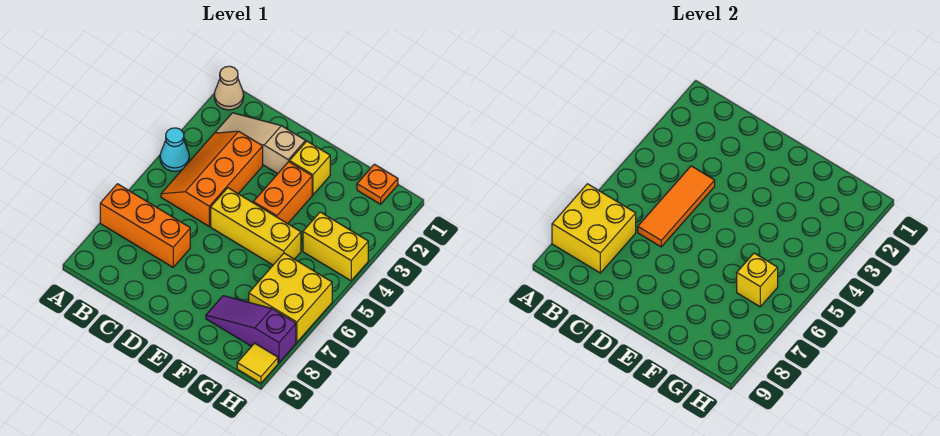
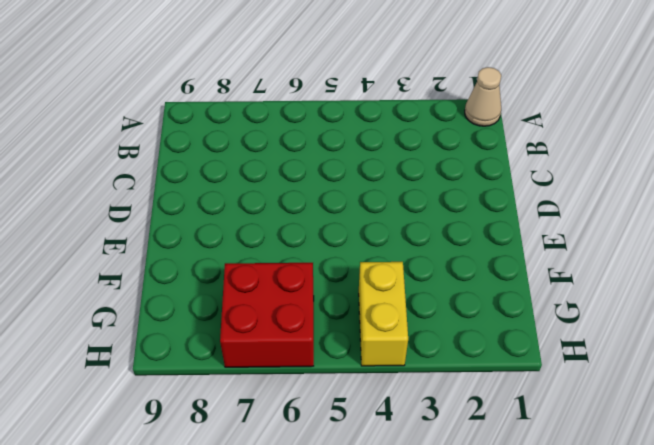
red brick G6:H7 level 1 -> yellow brick G6:H7 level 1
none -> cyan cone A4 level 1
none -> orange brick A7:C7 level 1
none -> tan slope B2:D2 level 1 top D

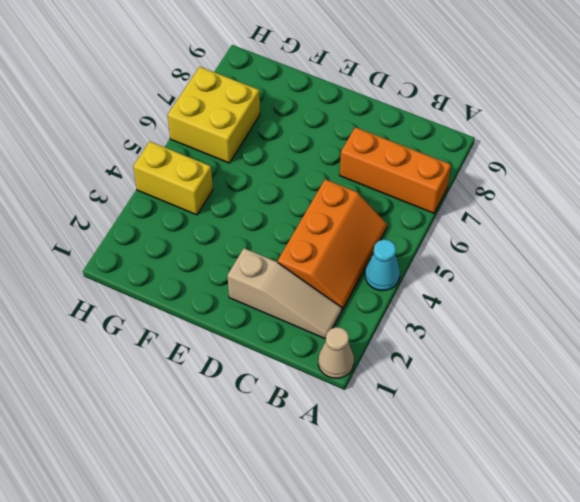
none -> yellow brick D5:F5 level 1
none -> yellow brick E2 level 1
none -> orange brick E3:E4 level 1

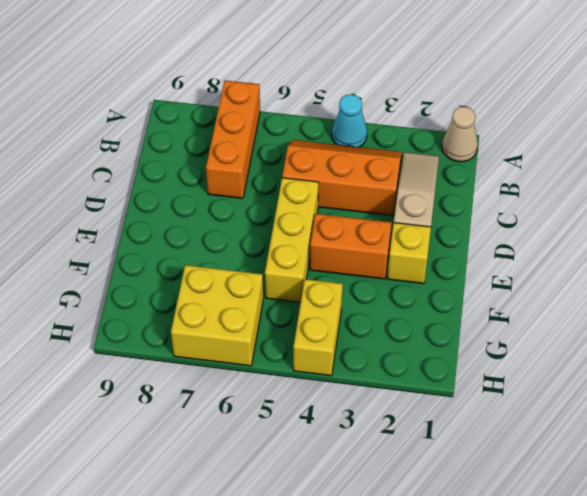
none -> purple slope F8:H8 level 1 top H
none -> orange plate G1 level 1
none -> yellow tile H9 level 1

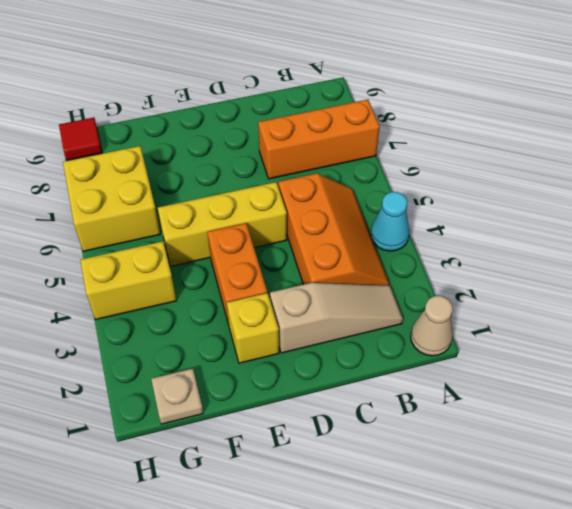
tan plate G1 level 1 -> orange plate G1 level 1
red tile H9 level 1 -> yellow tile H9 level 1
none -> purple slope F8:H8 level 1 top H
none -> yellow brick A7:B8 level 2
none -> orange tile C4:C6 level 2

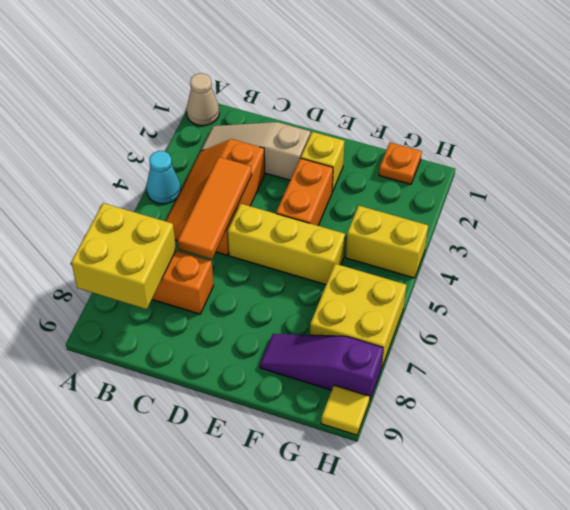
none -> yellow brick G6 level 2

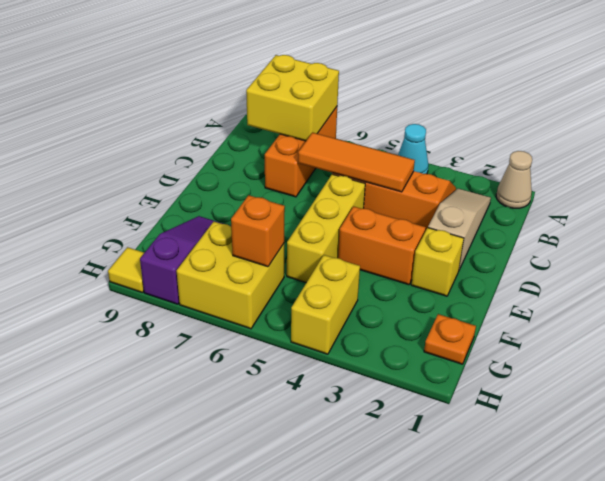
orange brick G6 level 2 -> yellow brick G6 level 2

